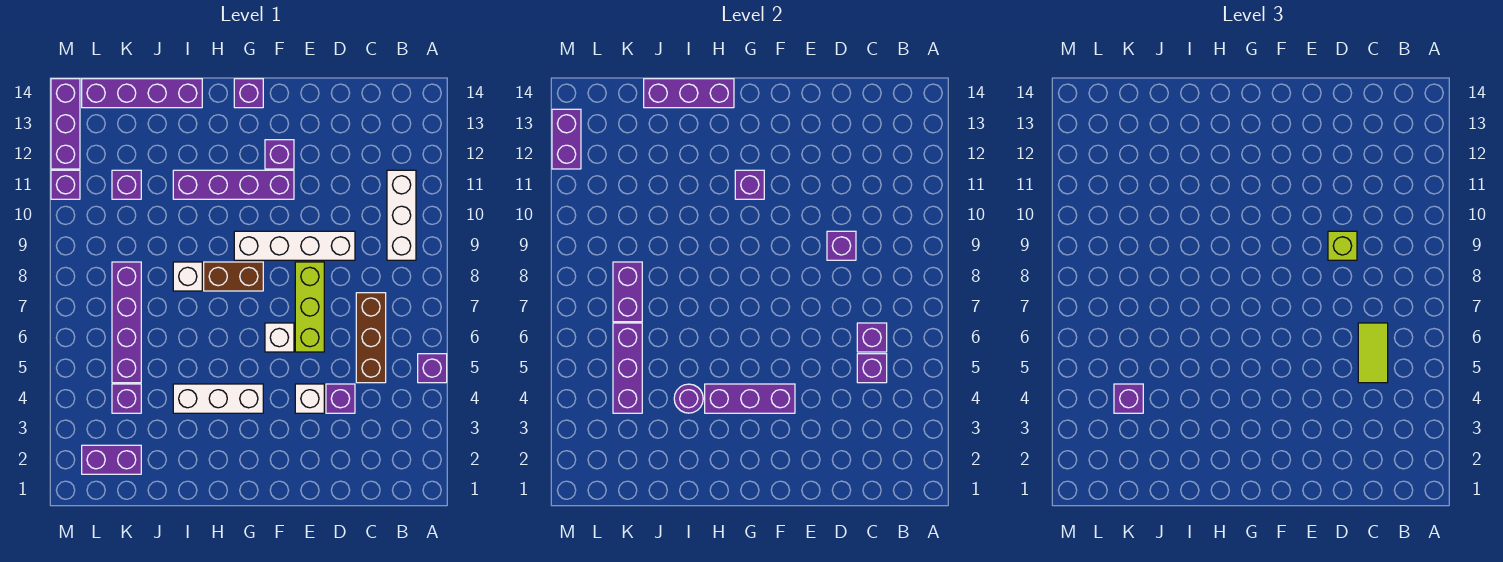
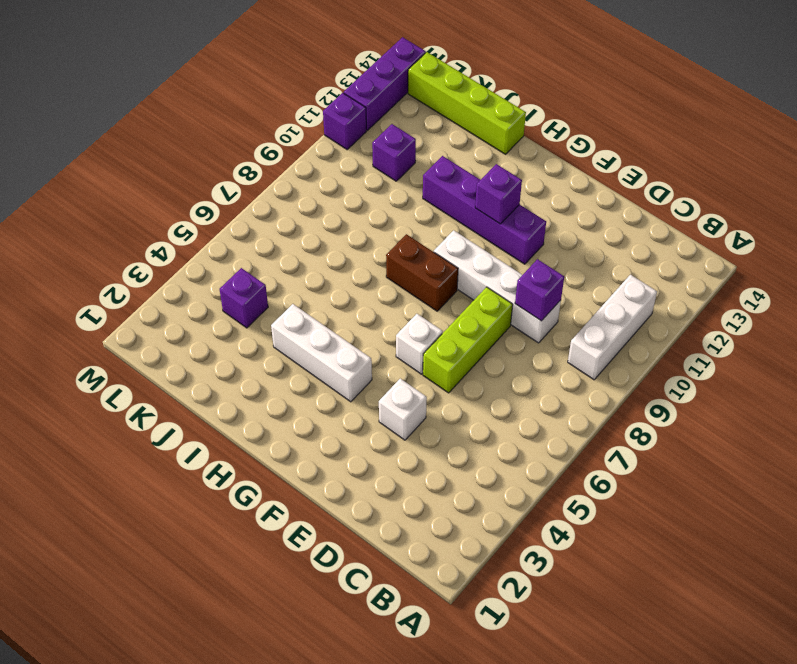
lime brick I14:L14 level 1 -> purple brick I14:L14 level 1
none -> purple brick A5 level 1
none -> brown brick C5:C7 level 1
none -> purple brick D4 level 1
none -> purple brick F12 level 1

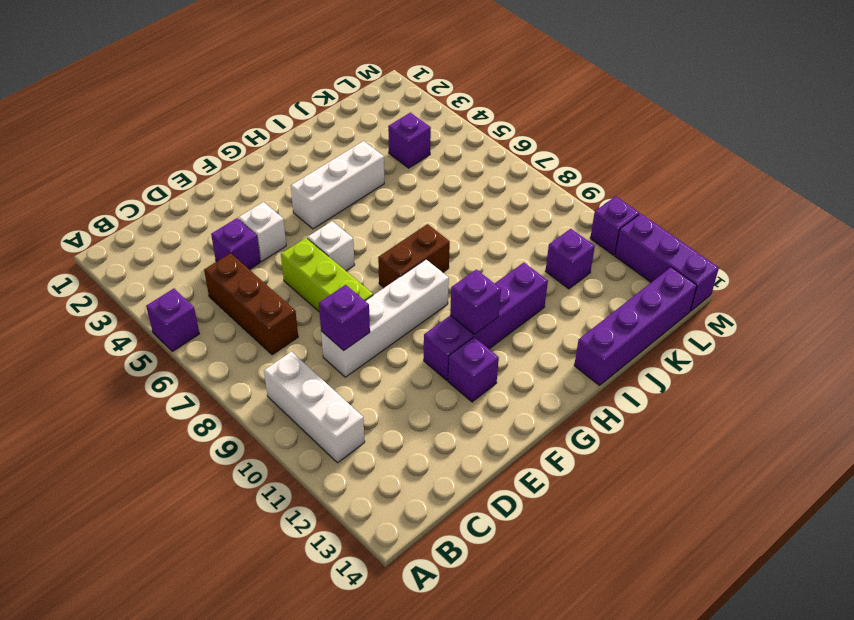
none -> purple brick G14 level 1
none -> white brick I8 level 1
none -> purple brick K2:L2 level 1
none -> purple brick K5:K8 level 1

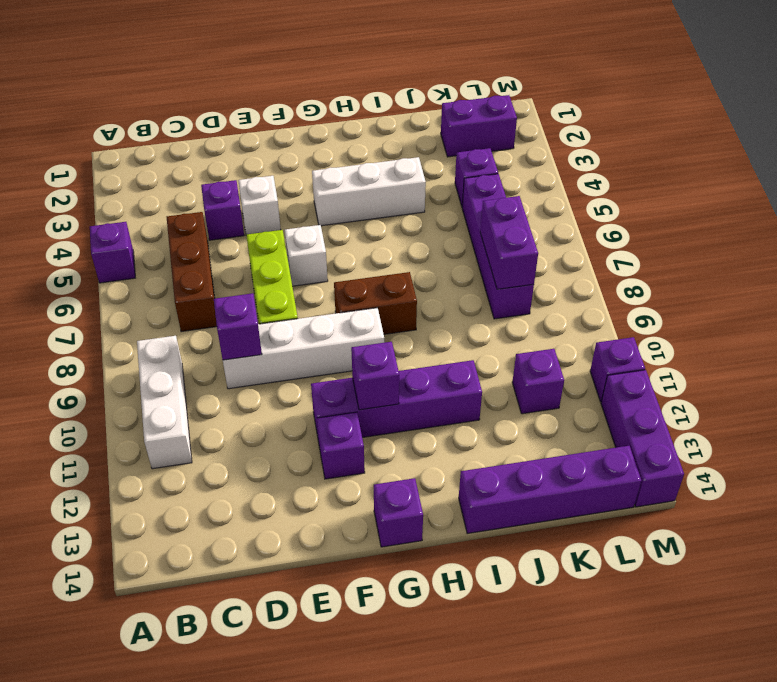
none -> white brick I8 level 1
none -> purple brick C5 level 2
none -> purple brick C6 level 2
none -> purple brick F4:H4 level 2

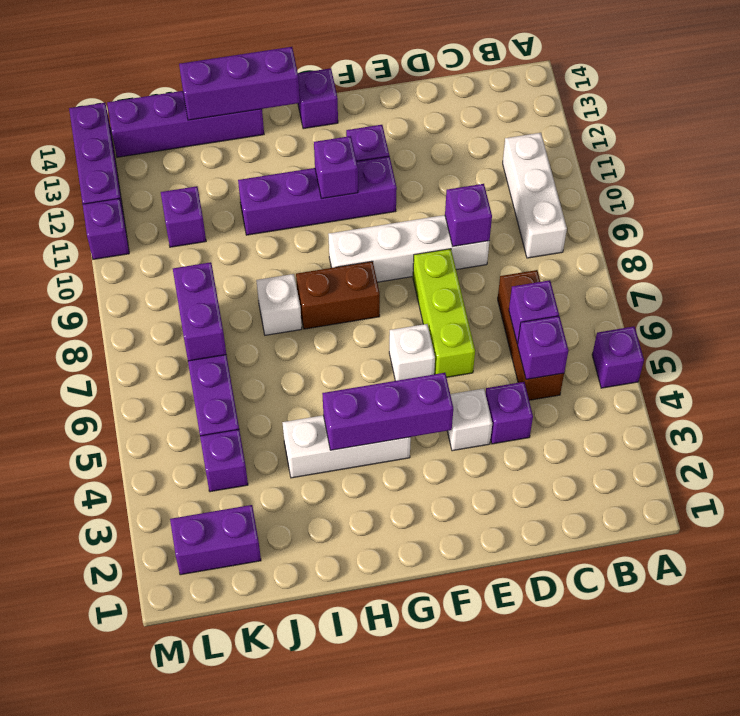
none -> purple round brick I4 level 2
none -> purple brick K4:K6 level 2
none -> purple brick M12:M13 level 2
none -> lime tile C5:C6 level 3

